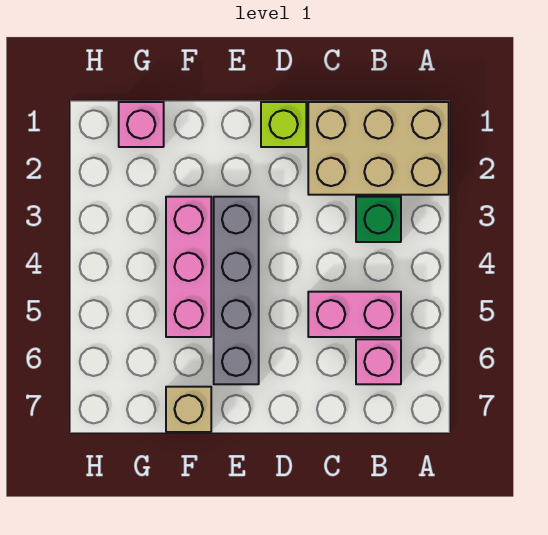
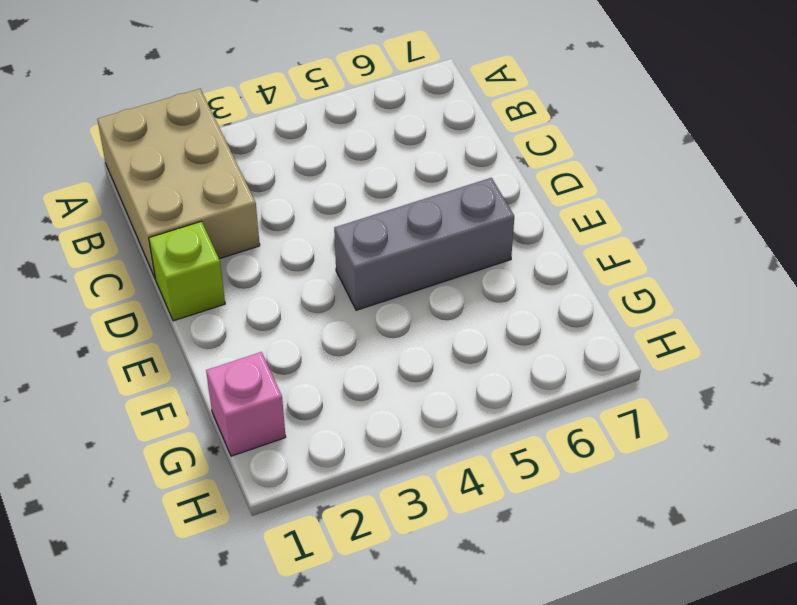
grey brick E4:E6 level 1 -> grey brick E3:E6 level 1
none -> green brick B3 level 1
none -> pink brick B5:C5 level 1

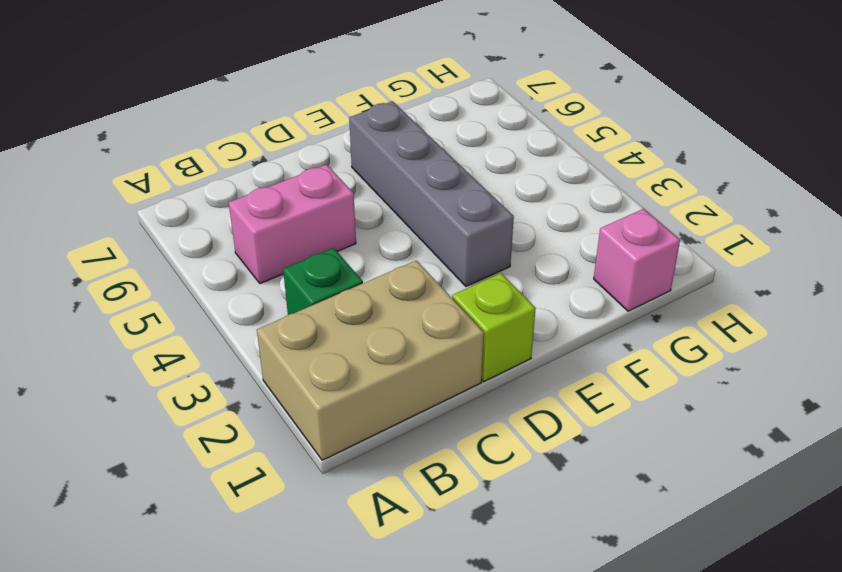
none -> pink brick B6 level 1
none -> pink brick F3:F5 level 1

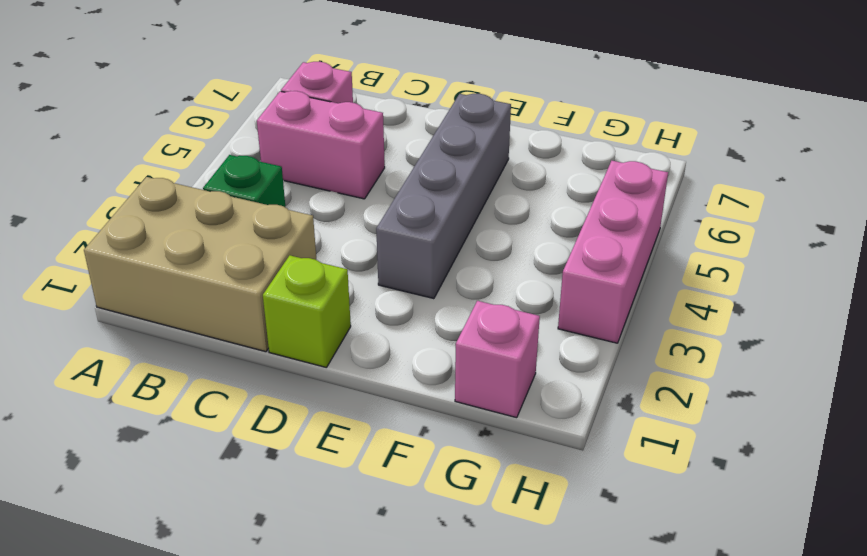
pink brick H3:H5 level 1 -> pink brick F3:F5 level 1
none -> tan brick F7 level 1

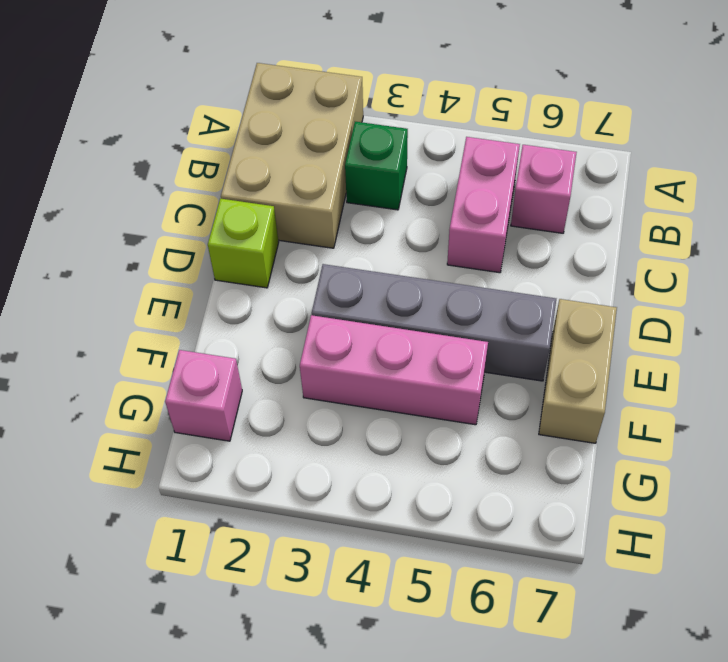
tan brick E7:F7 level 1 -> tan brick F7 level 1

